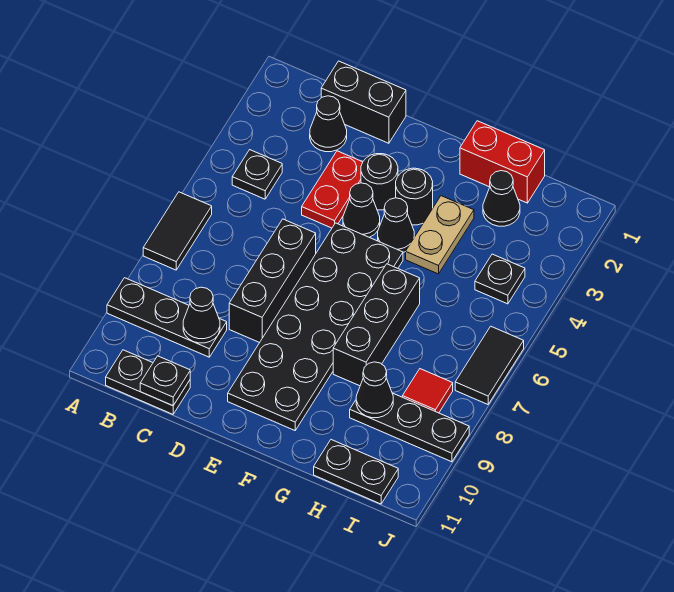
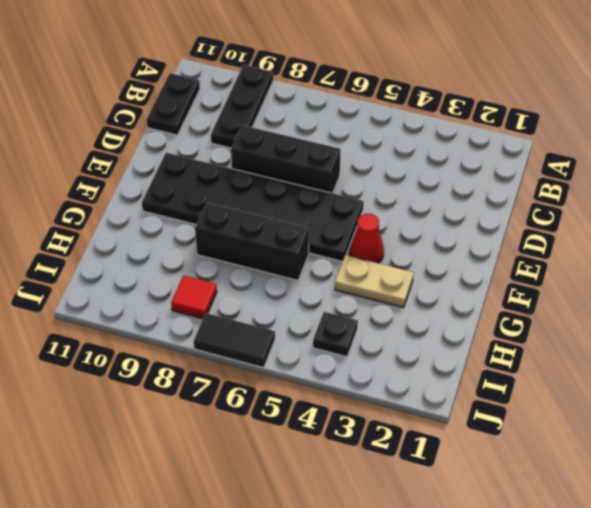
red cone F4 level 1 -> black cone F4 level 1
none -> black tile A6:A7 level 1
none -> black plate B4 level 1
none -> black brick C1:D1 level 1

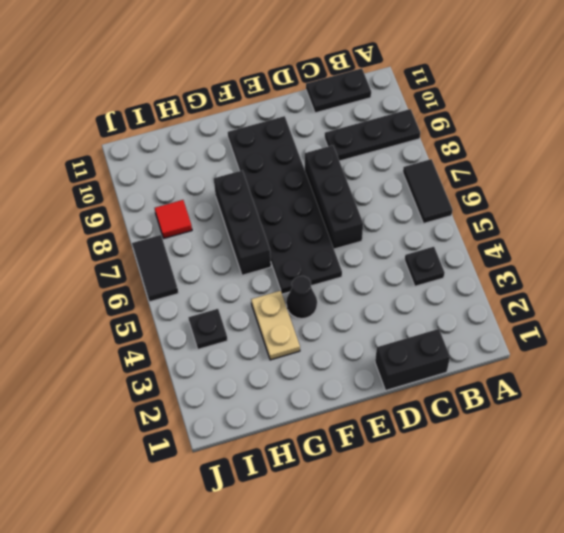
none -> black cone C2 level 1
none -> red plate D3:D4 level 1
none -> black round brick E3 level 1

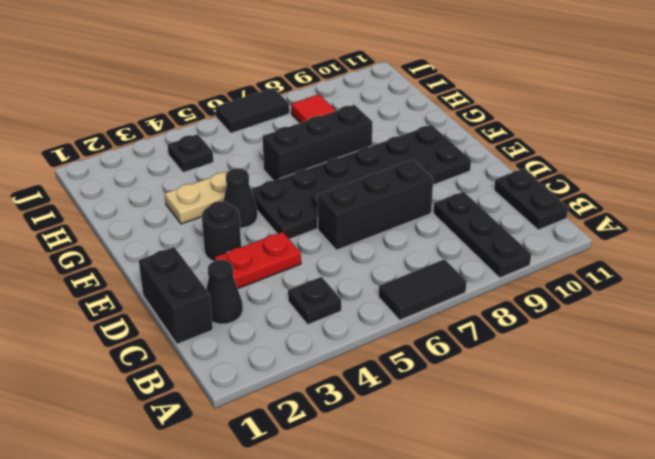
none -> black cone E4 level 1
none -> black round brick F3 level 1
none -> red brick G1:H1 level 1

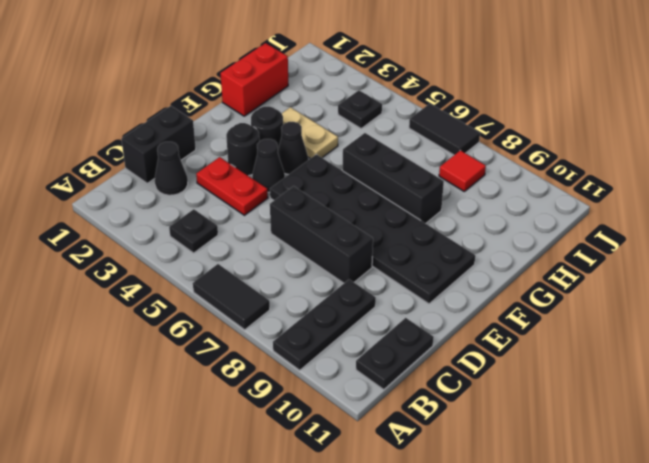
none -> black cone H2 level 1
none -> black plate H9:J9 level 1
none -> black plate H11:I11 level 1

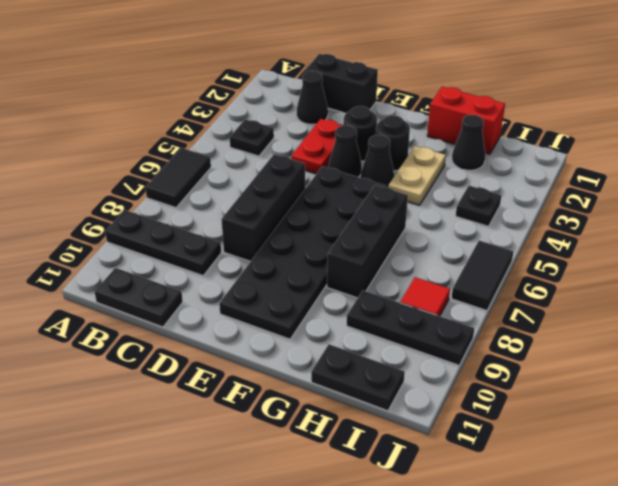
none -> black cone C9 level 2
none -> black plate C11 level 2
none -> black cone H9 level 2

